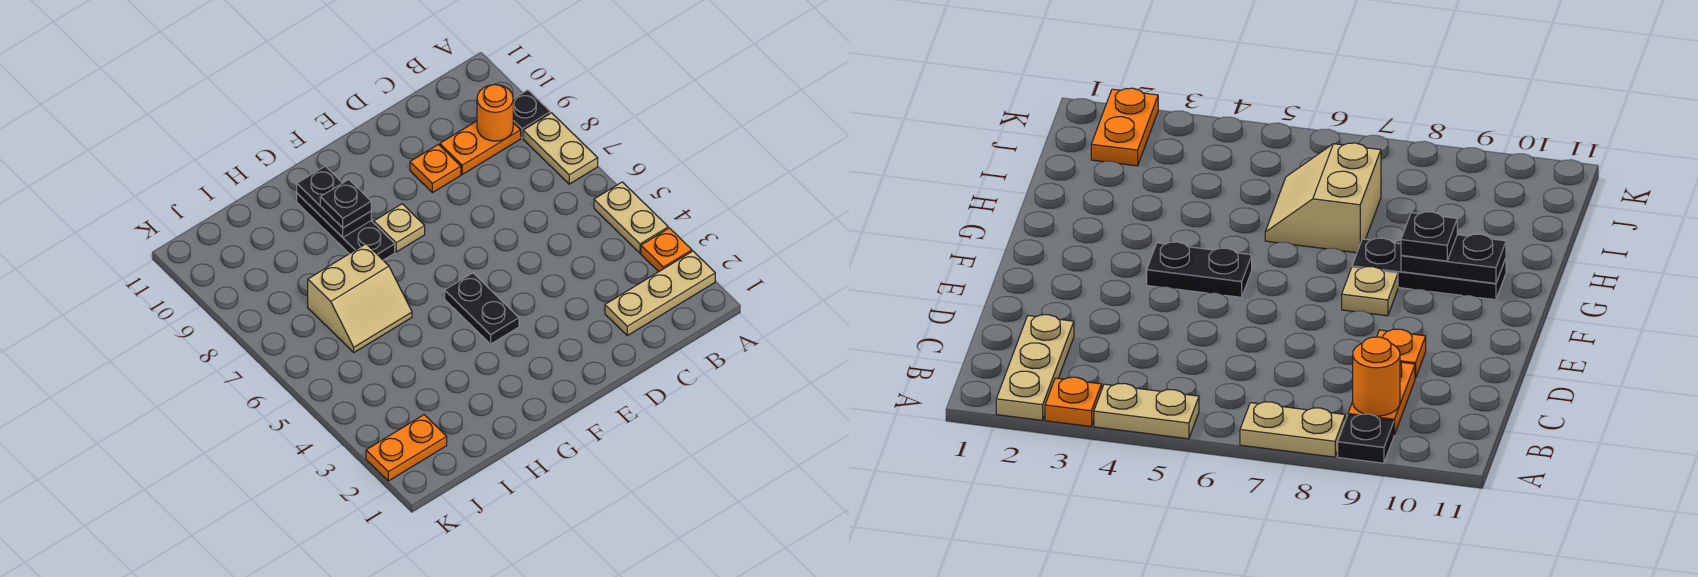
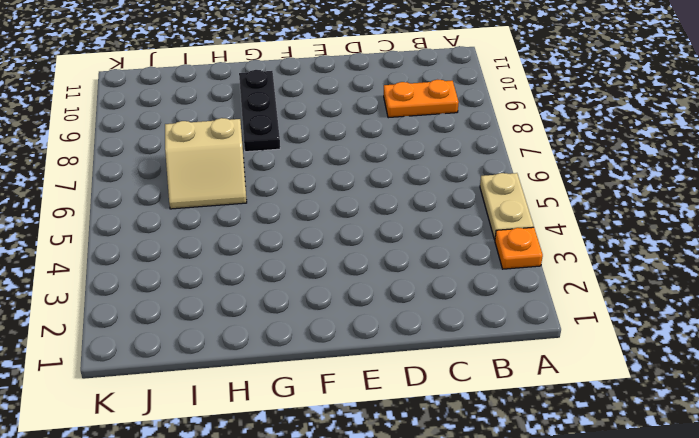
none -> tan plate A2:C2 level 1
none -> tan plate A7:A8 level 1
none -> black plate A9 level 1

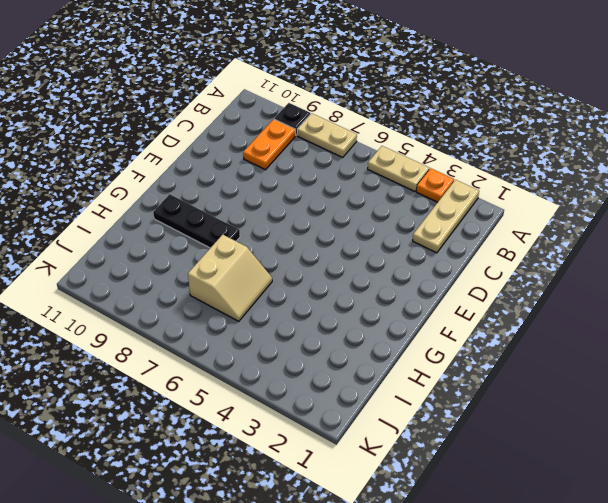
none -> orange plate D9 level 1
none -> black plate F4:F5 level 1
none -> tan plate F8 level 1

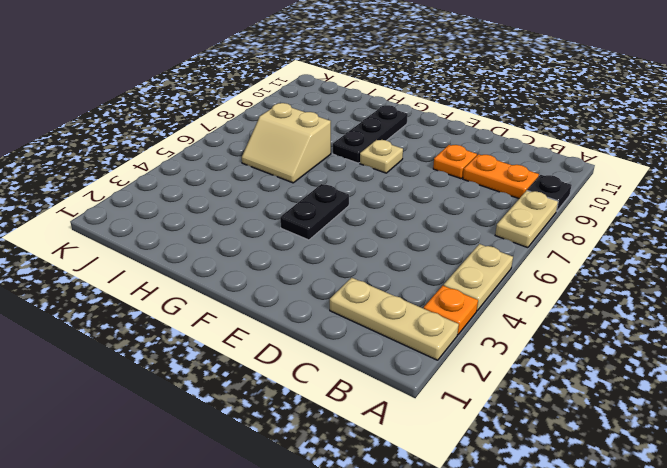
none -> orange plate J2:K2 level 1
none -> orange round brick B9 level 2
none -> black plate G9:G10 level 2

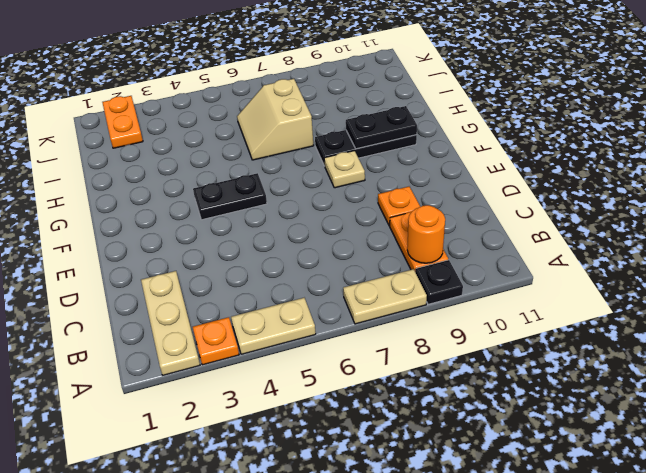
none -> black plate G9 level 3

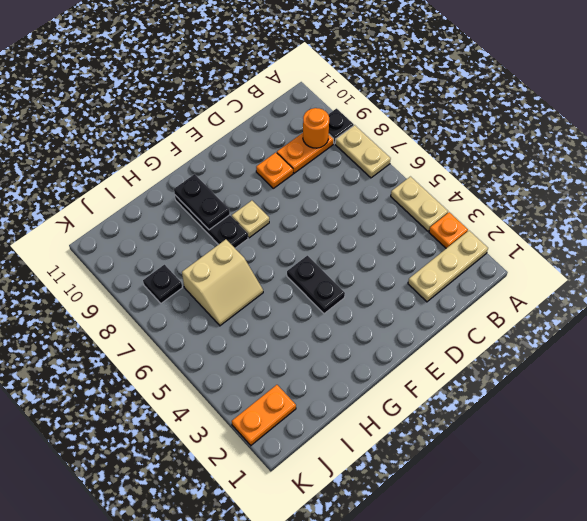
black plate J8 level 1 -> black plate G9 level 3

